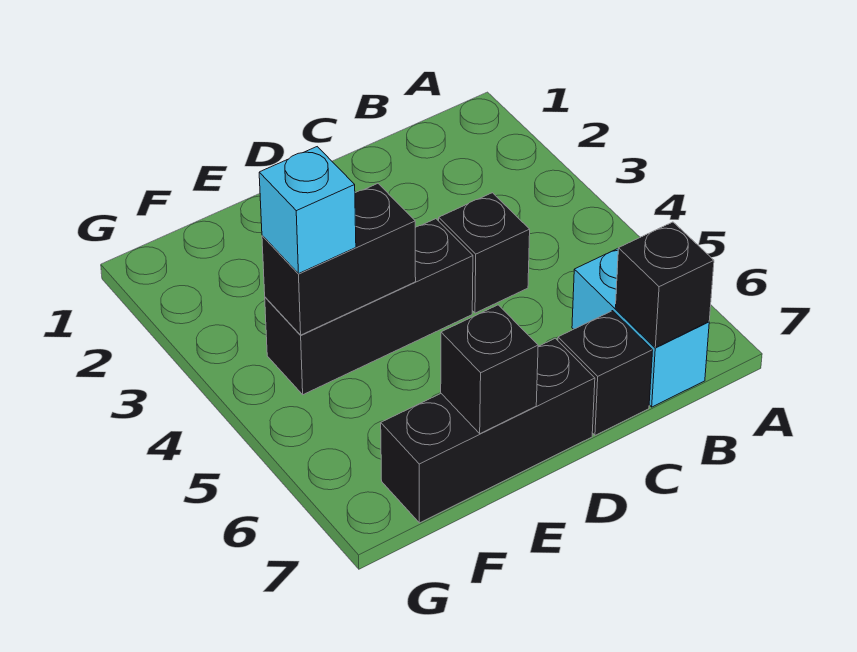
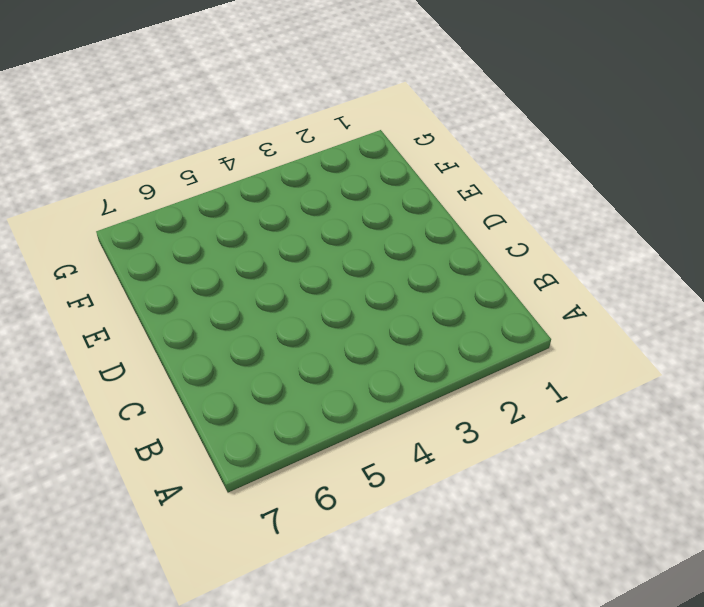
none -> cyan brick B6:B7 level 1
none -> black brick C4 level 1

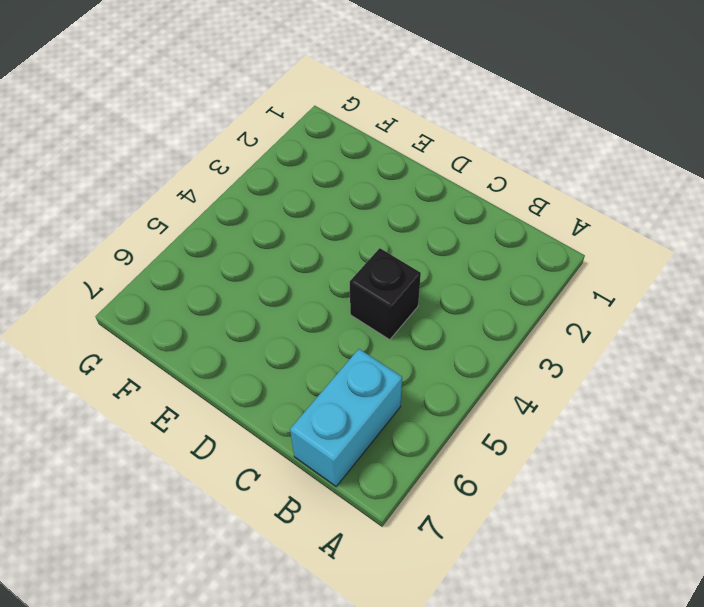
none -> black brick C7 level 1
none -> black brick D4:F4 level 1

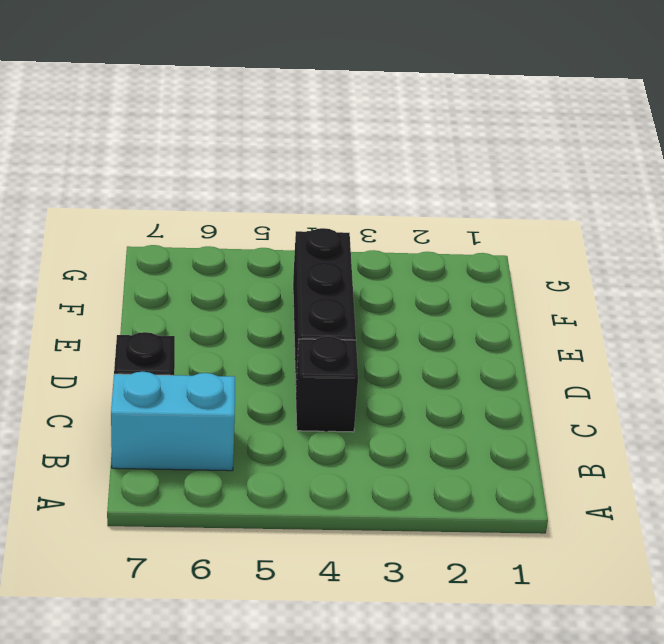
none -> black brick D7:F7 level 1
none -> black brick B7 level 2

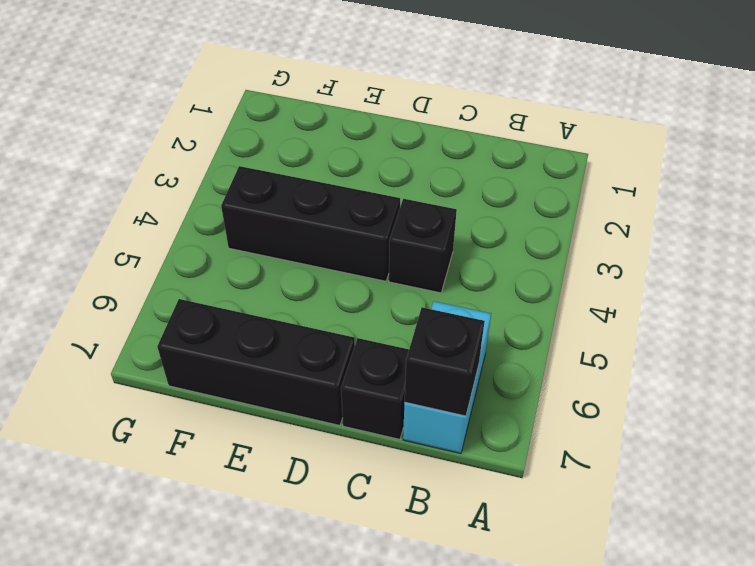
none -> black brick E4:F4 level 2
none -> black brick E7 level 2

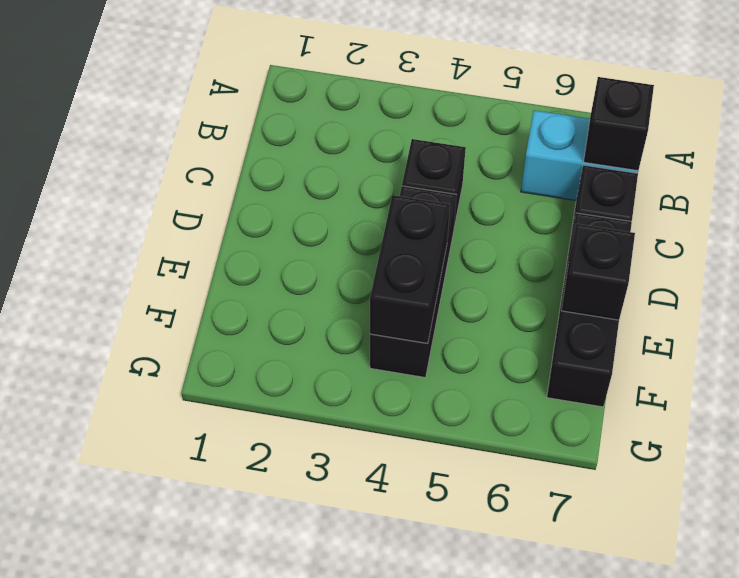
none -> cyan brick F4 level 3

